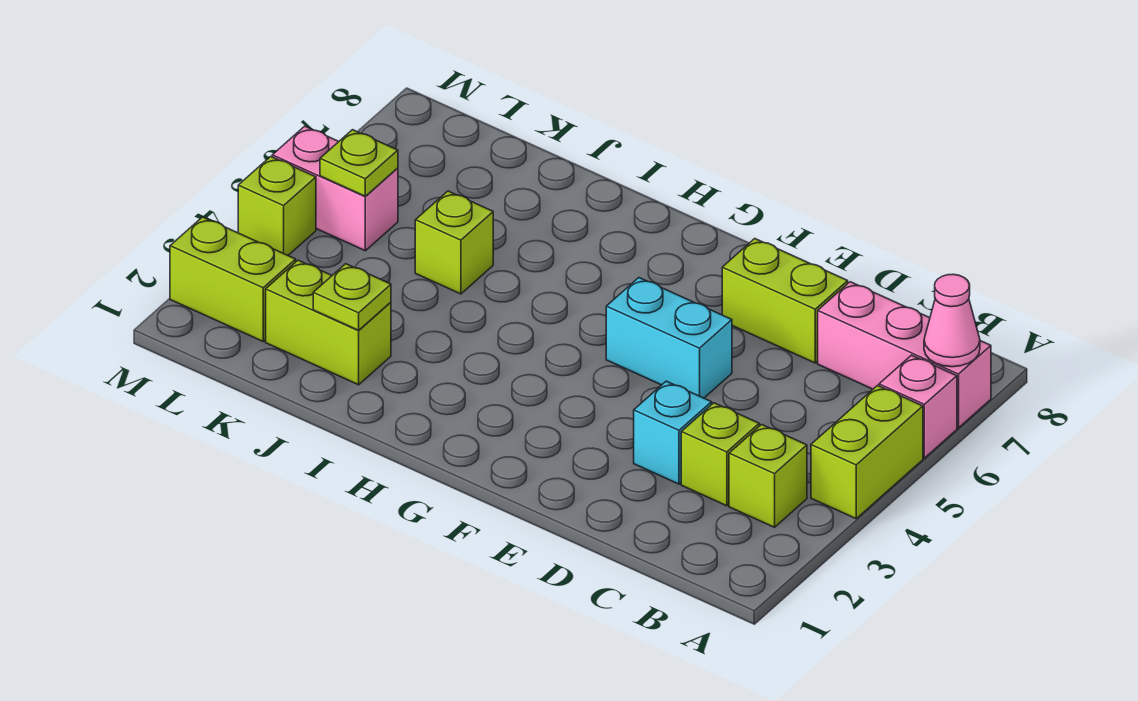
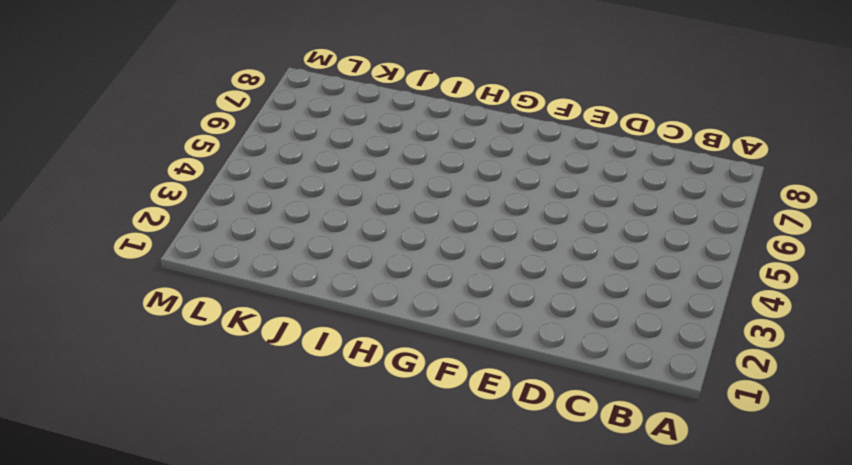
none -> lime brick A4:A5 level 1
none -> pink brick A6 level 1
none -> pink brick A7:C7 level 1

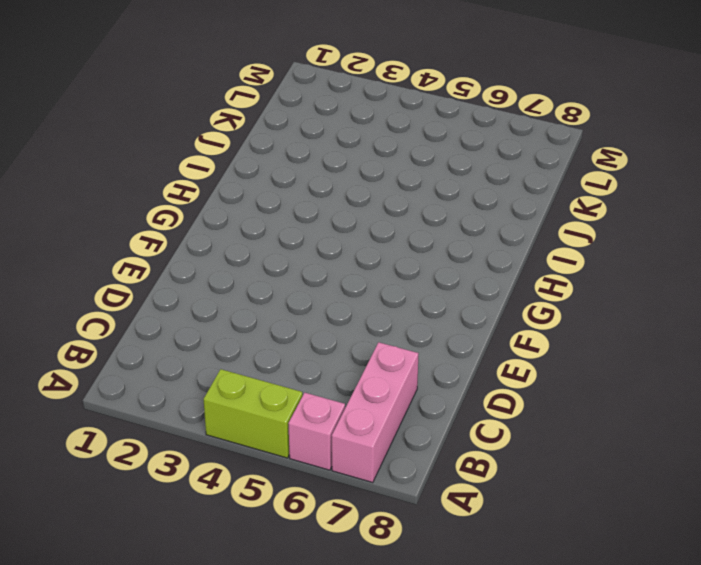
none -> lime brick B3 level 1
none -> lime brick C3 level 1
none -> cyan brick D3 level 1

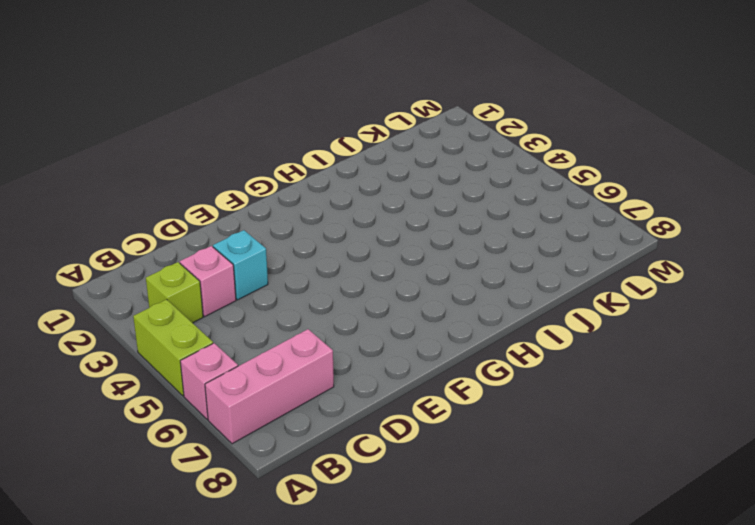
pink brick C3 level 1 -> lime brick C3 level 1
none -> lime brick D7:E7 level 1
none -> cyan brick E5:F5 level 1
none -> lime brick J2:K2 level 1

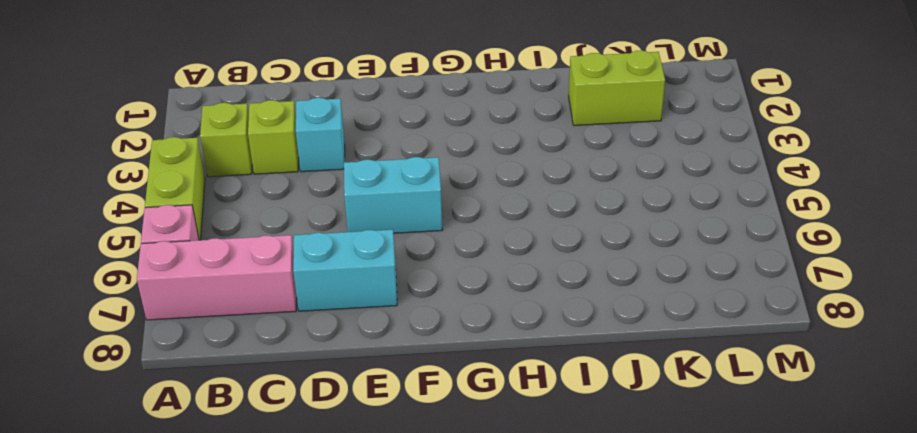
cyan brick D7:E7 level 1 -> lime brick D7:E7 level 1
none -> lime brick J5 level 1
none -> lime brick L2:M2 level 1
none -> pink brick L5:M5 level 1

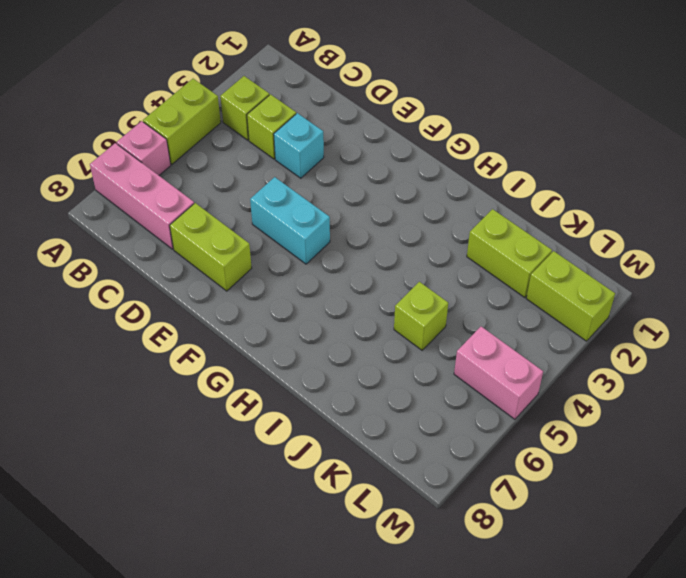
none -> lime brick M4 level 1
none -> pink cone A7 level 2
none -> lime plate J2 level 2

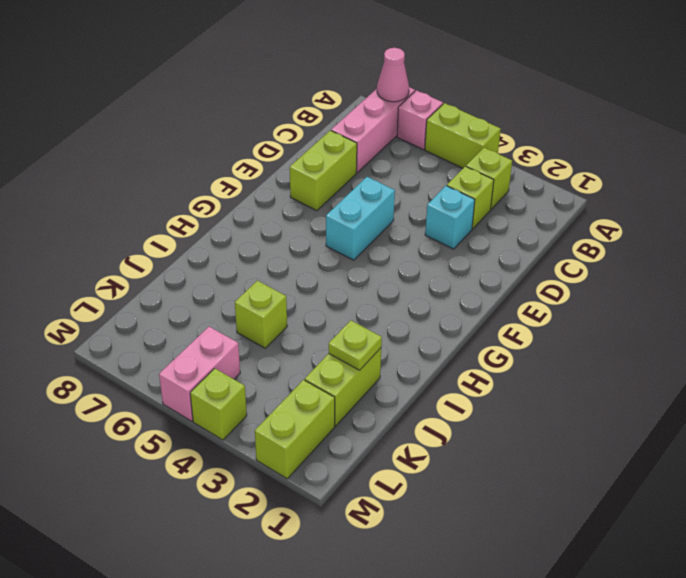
none -> lime plate L5 level 2

